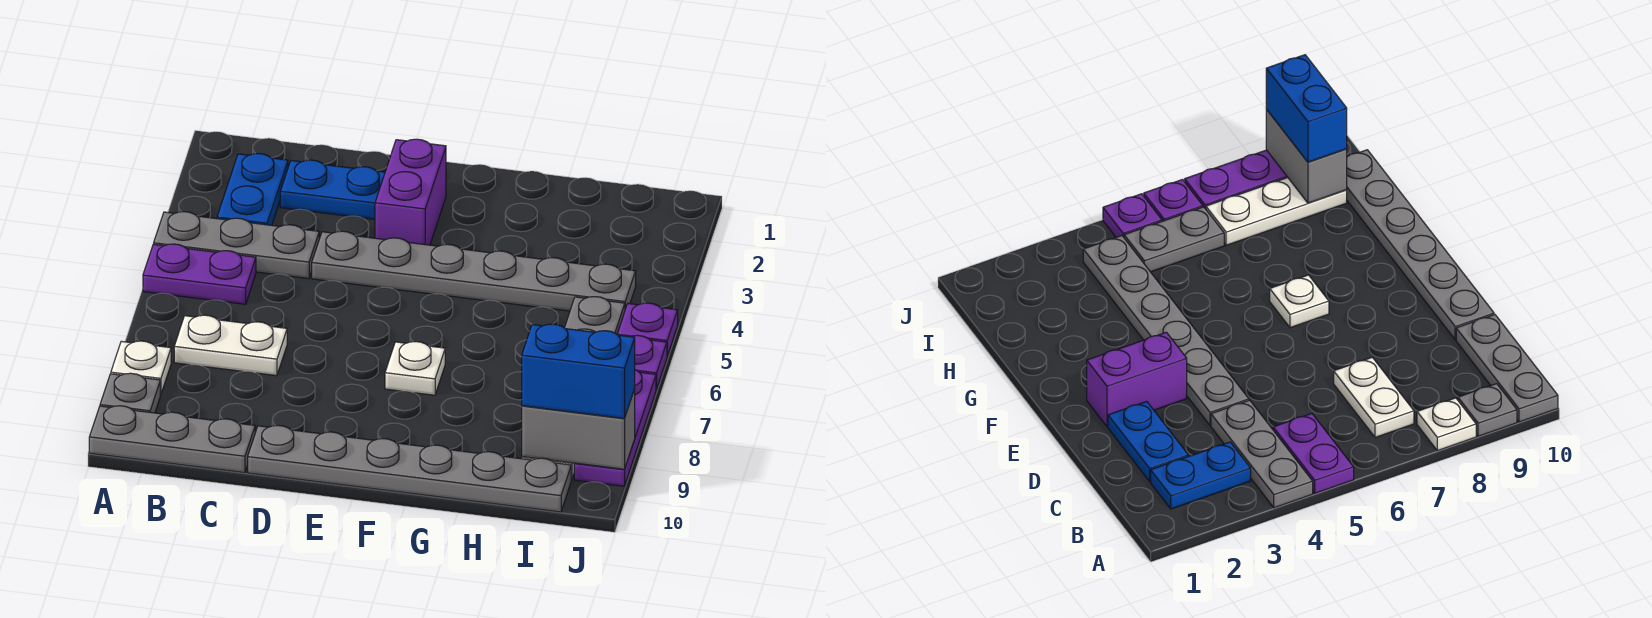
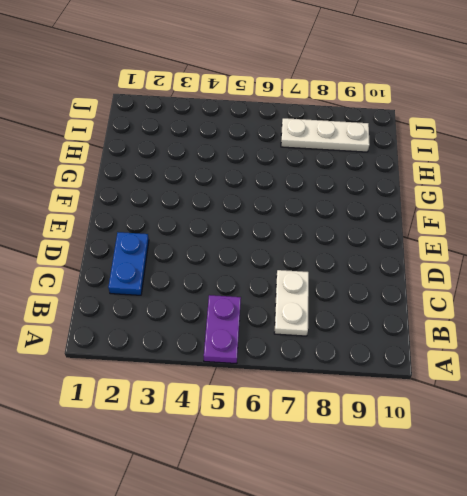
none -> grey plate A4:C4 level 1
none -> white plate A8 level 1
none -> grey plate A9 level 1

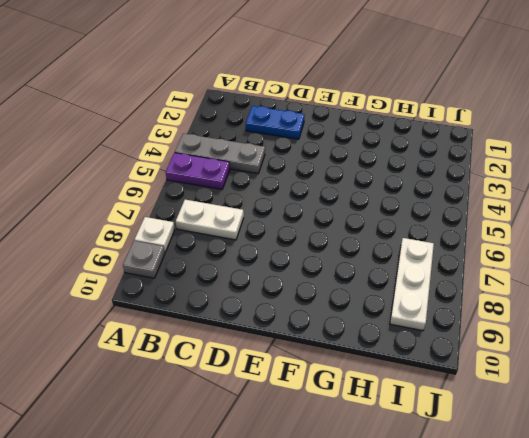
none -> grey plate A10:C10 level 1
none -> blue plate B2:B3 level 1
none -> grey plate D4:I4 level 1

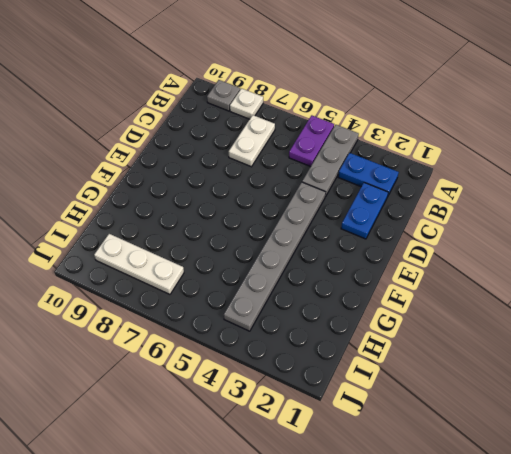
none -> grey plate A10:C10 level 1
none -> grey plate D10:I10 level 1
none -> purple brick E2:E3 level 1

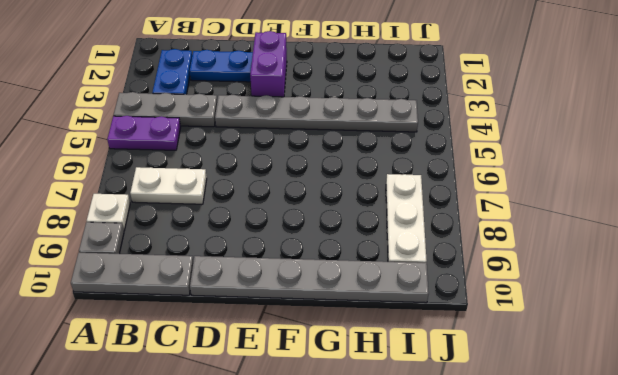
none -> white plate F7 level 1
none -> grey plate I5:I6 level 1
none -> purple plate J5 level 1

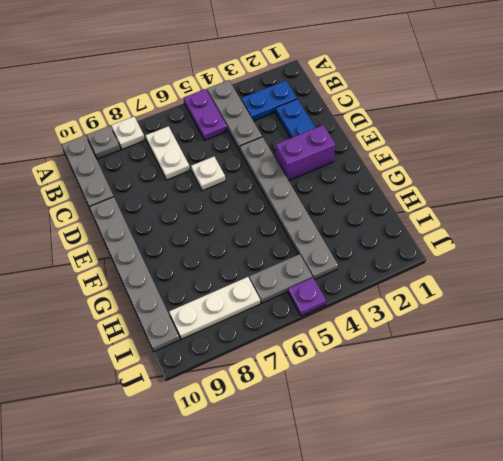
white plate D6 level 1 -> white plate F7 level 1
none -> purple plate J6 level 1
none -> purple plate J7:J9 level 1
none -> grey brick I9:J9 level 2

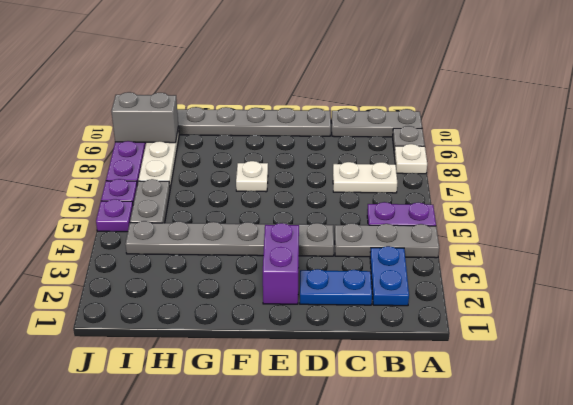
none -> blue brick I9:J9 level 3

